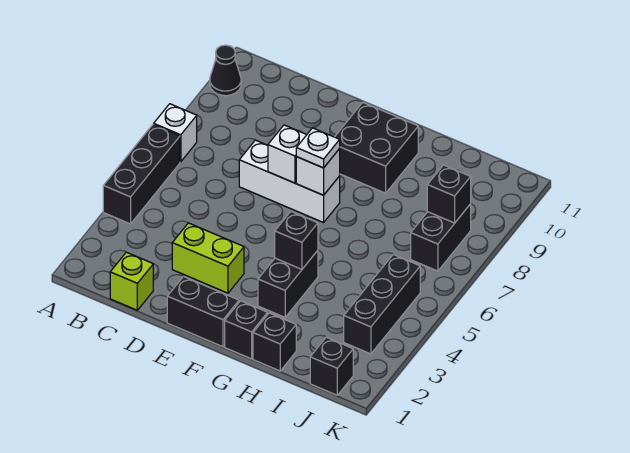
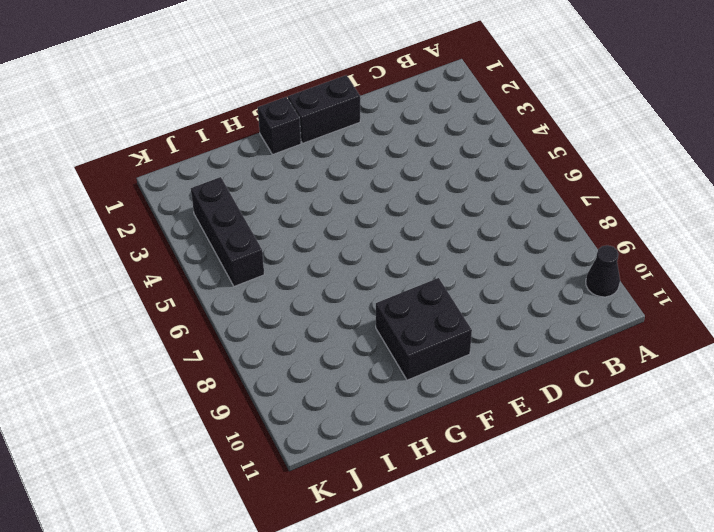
none -> black brick A4:A6 level 1
none -> white brick A7 level 1
none -> lime brick C1 level 1

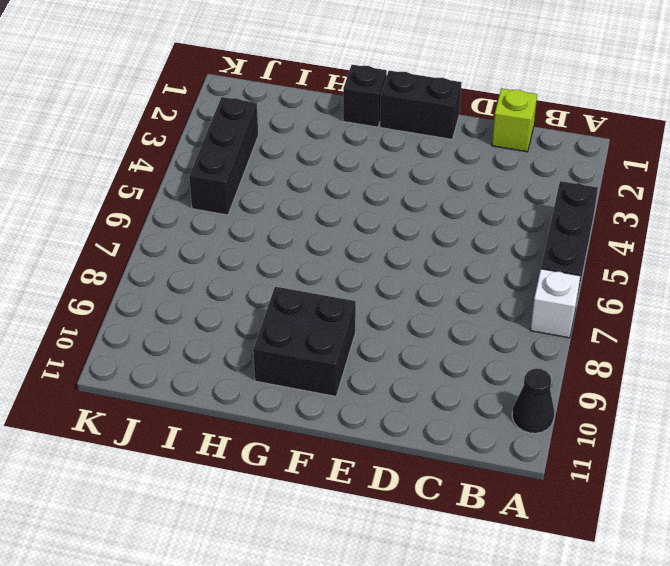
none -> lime brick D3:E3 level 1
none -> white brick D7:F7 level 1
none -> black brick G3:G4 level 1

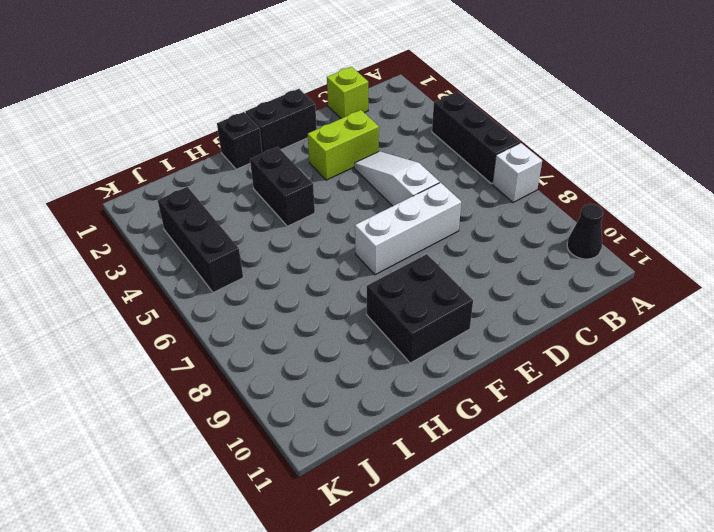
white slope D4:D6 level 1 top 6 -> none
none -> black brick H1 level 1
none -> black brick J1 level 1
none -> black brick J7:J8 level 1

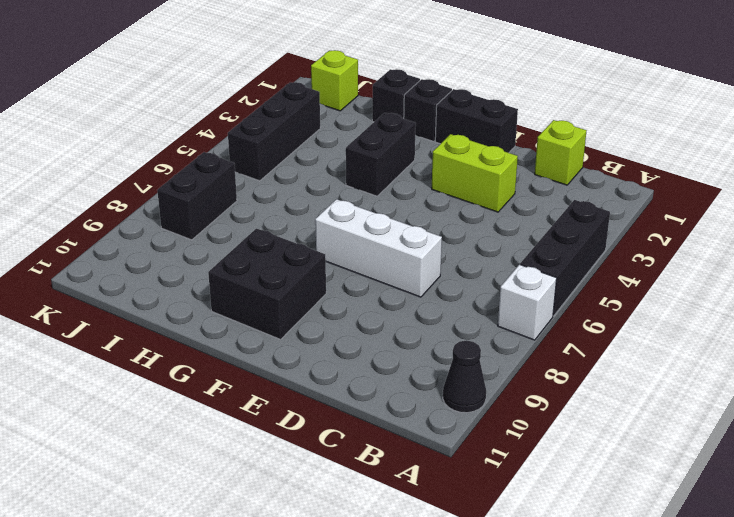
lime brick J1 level 1 -> black brick J1 level 1
none -> white brick E7 level 2
none -> white brick F7 level 2
none -> black brick G4 level 2

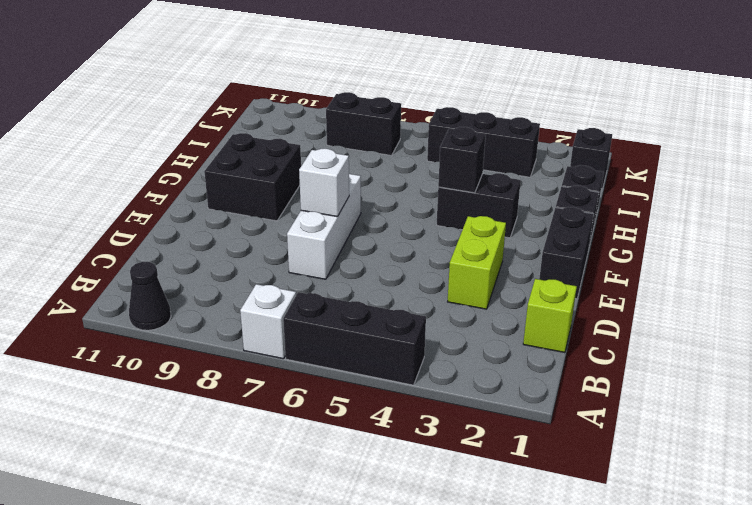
none -> white brick F7 level 2
none -> black brick J8 level 2
none -> white plate F7 level 3

